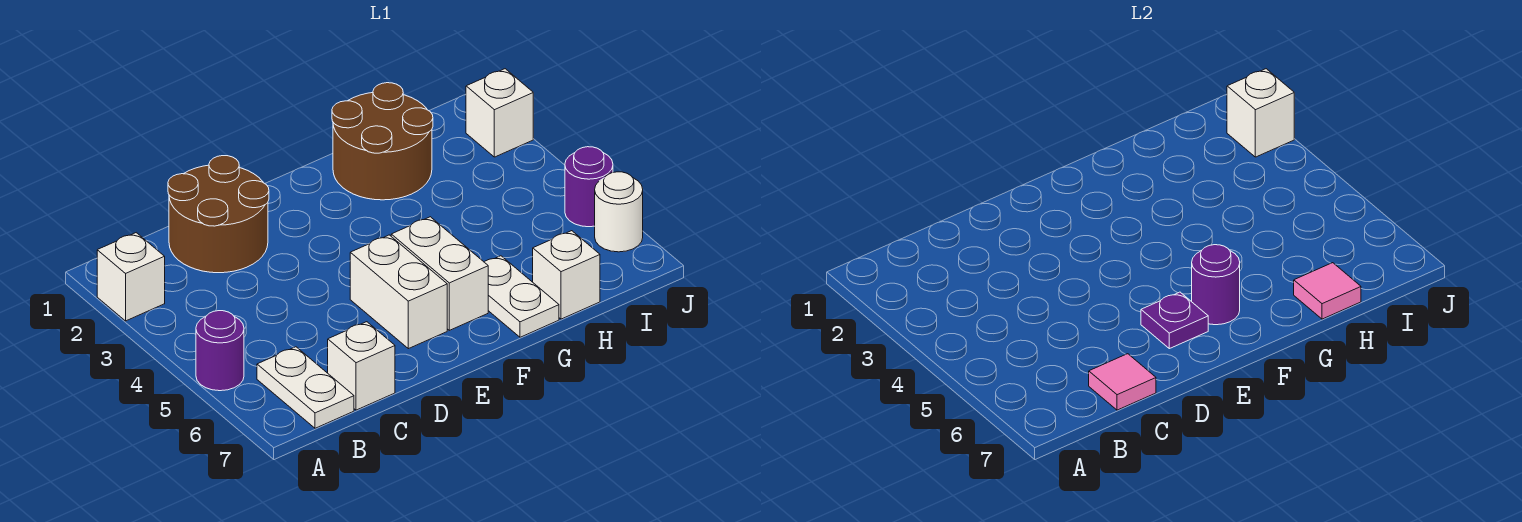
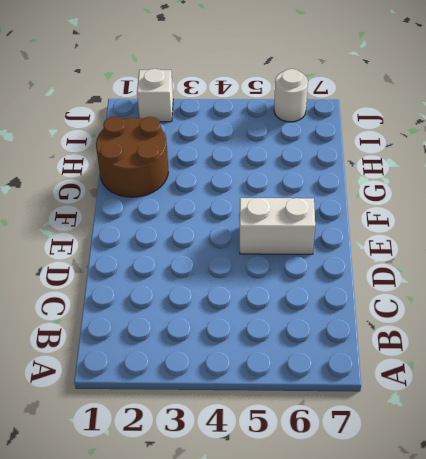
none -> white brick A2 level 1
none -> purple round brick A5 level 1
none -> white plate B6:B7 level 1

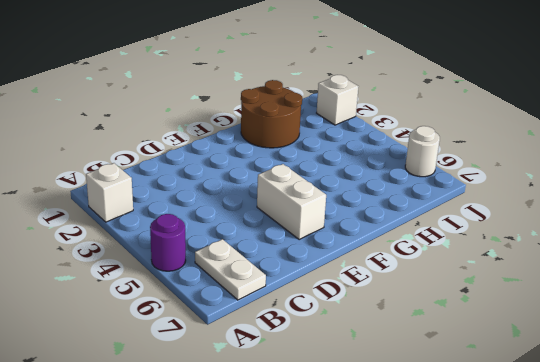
none -> brown round brick C1:D2 level 1
none -> white brick C7 level 1
none -> white brick F5:F6 level 1

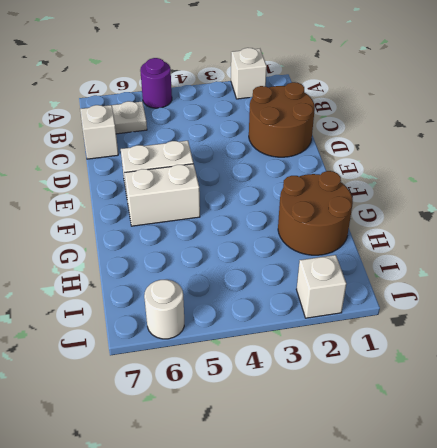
none -> white plate G6:G7 level 1
none -> white brick H7 level 1
none -> purple round brick J5 level 1

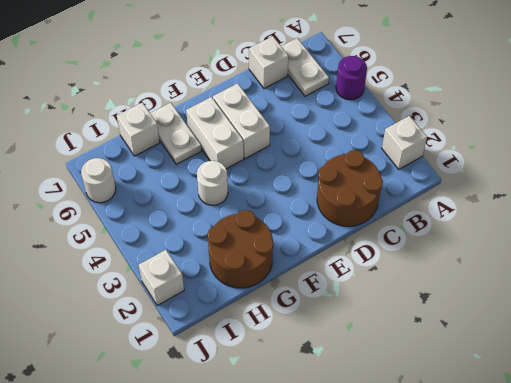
white round brick G4 level 1 -> none
none -> purple round brick J5 level 1
none -> pink tile C7 level 2
none -> purple plate E6 level 2

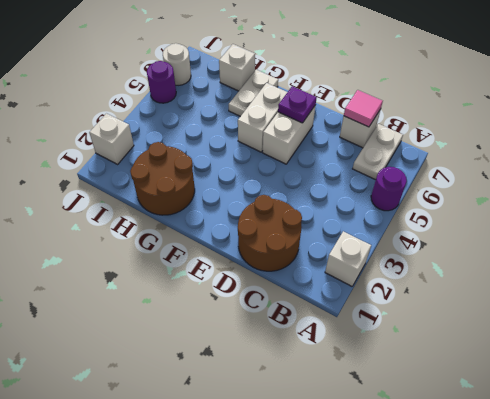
none -> purple round brick F6 level 2
none -> pink tile H7 level 2
none -> white brick J2 level 2

